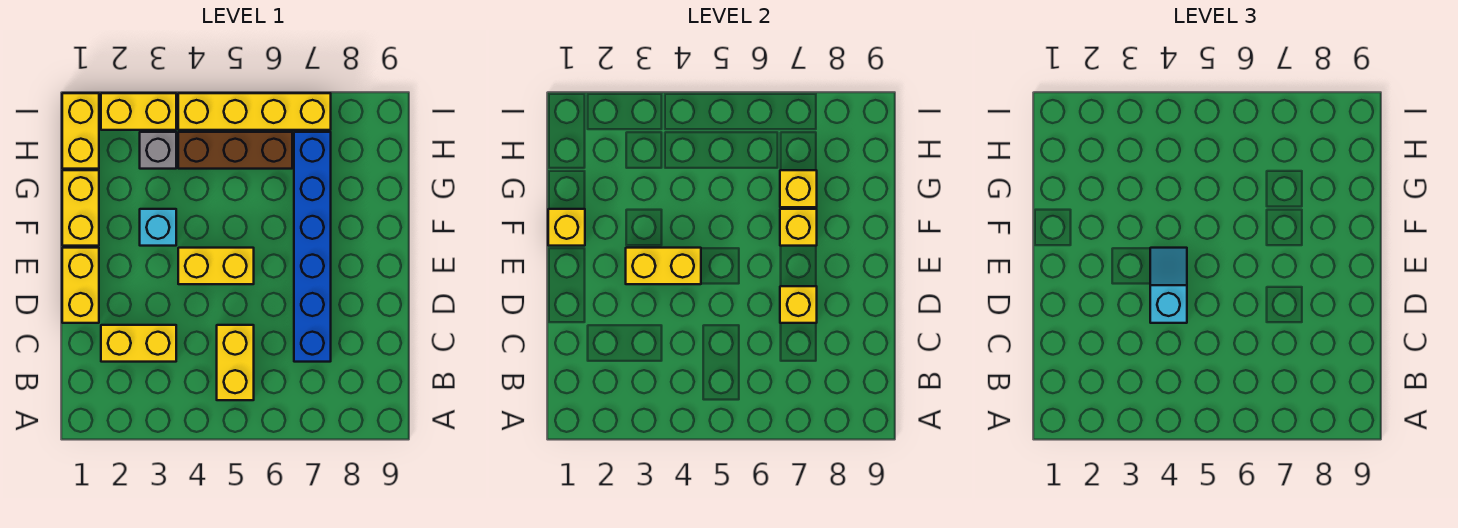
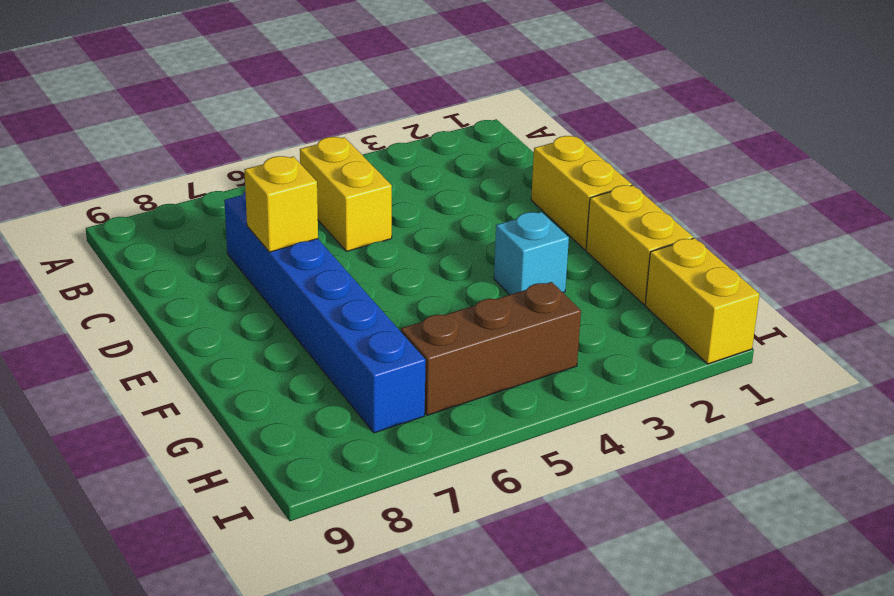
none -> yellow brick C2:C3 level 1
none -> yellow brick E4:E5 level 1
none -> grey brick H3 level 1

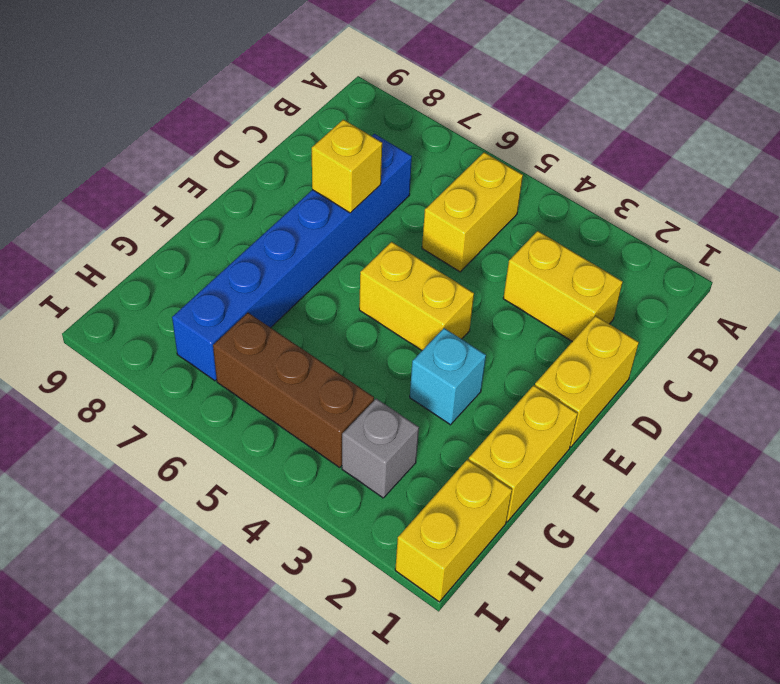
none -> yellow brick I2:I3 level 1
none -> yellow brick I4:I7 level 1
none -> yellow brick E3:E4 level 2

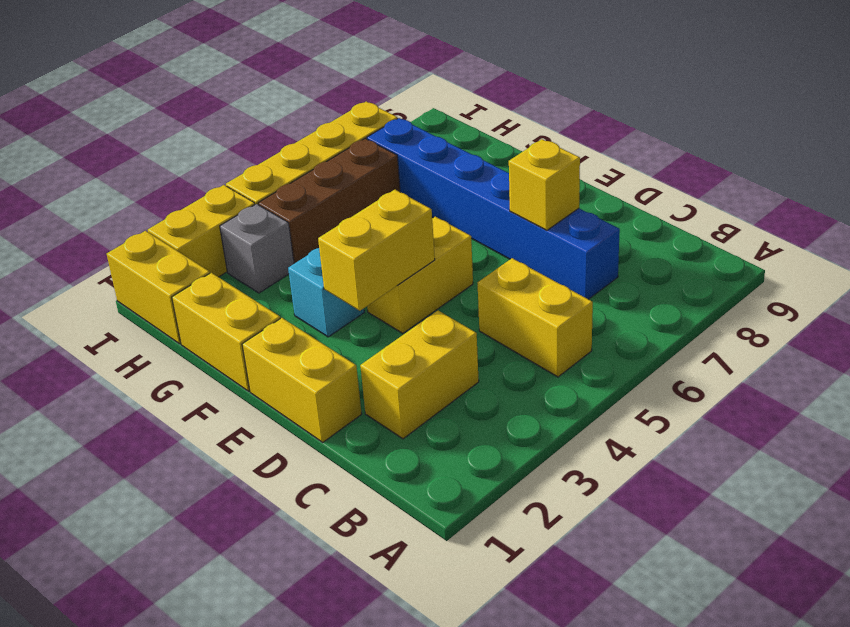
none -> yellow brick F1 level 2
none -> yellow brick F7 level 2
none -> yellow brick G7 level 2

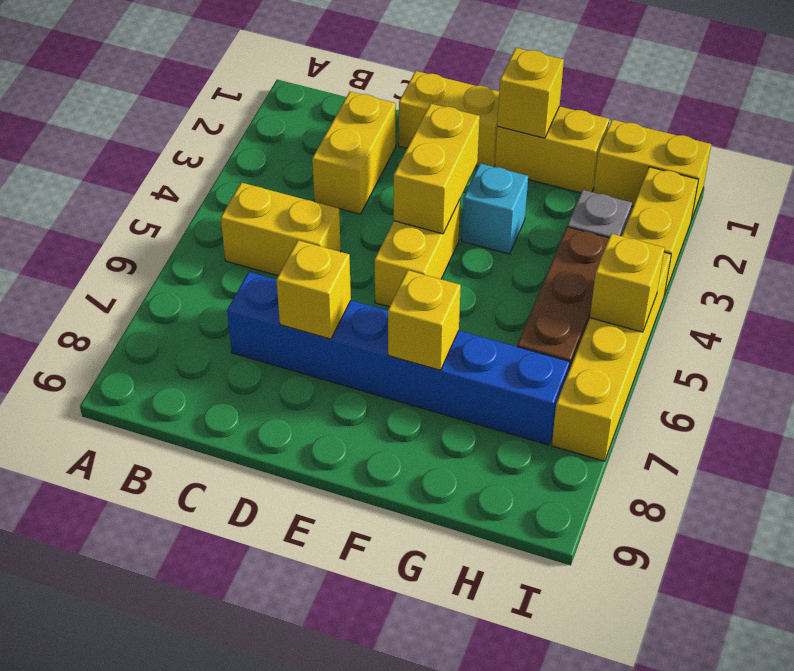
yellow brick I5 level 2 -> yellow brick G7 level 2
none -> cyan slope D4:E4 level 3 top D

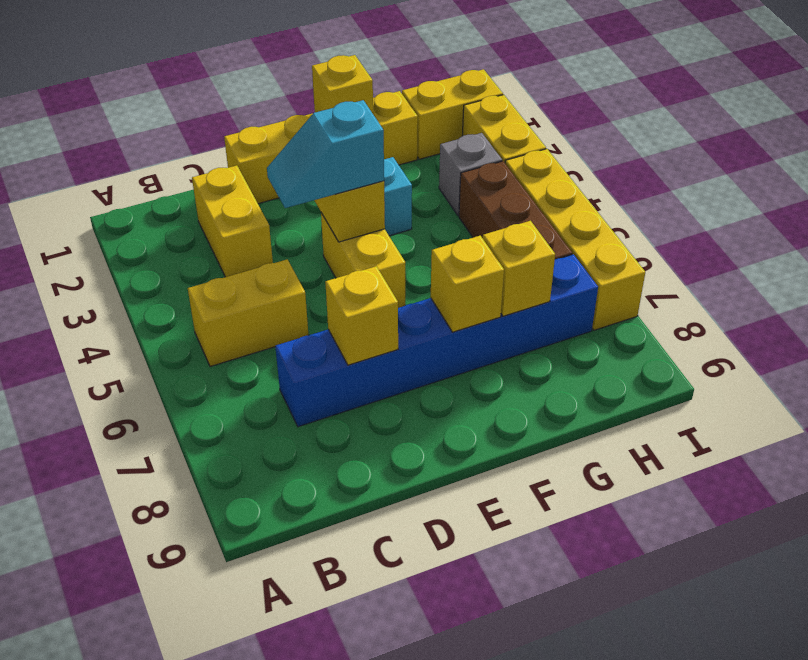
cyan slope D4:E4 level 3 top E -> cyan slope D4:E4 level 3 top D

